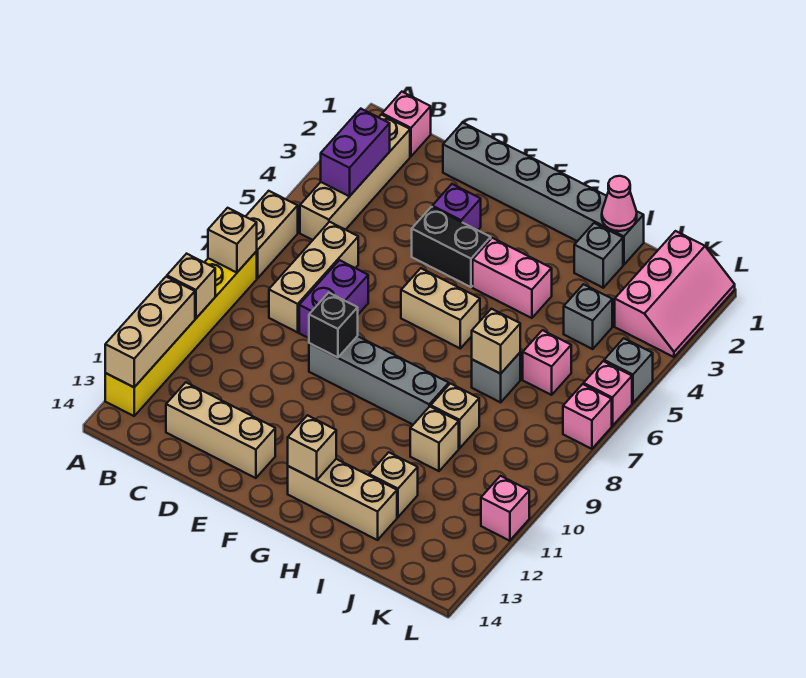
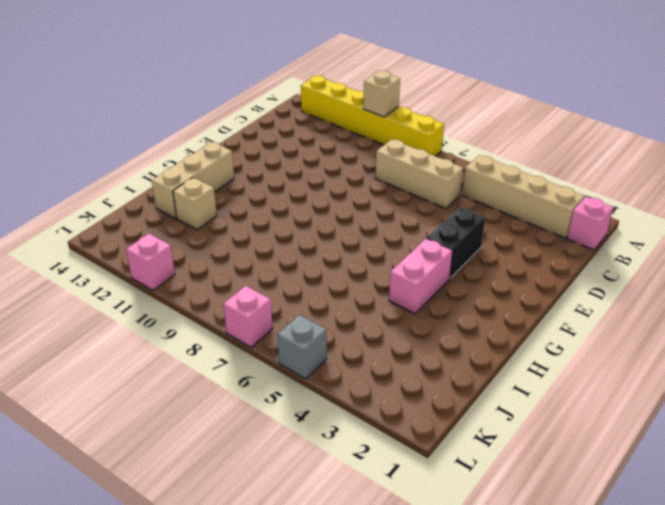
none -> tan brick A6:A7 level 1
none -> tan brick C13:E13 level 1
none -> grey brick D1:I1 level 1
none -> purple brick D7:D8 level 1

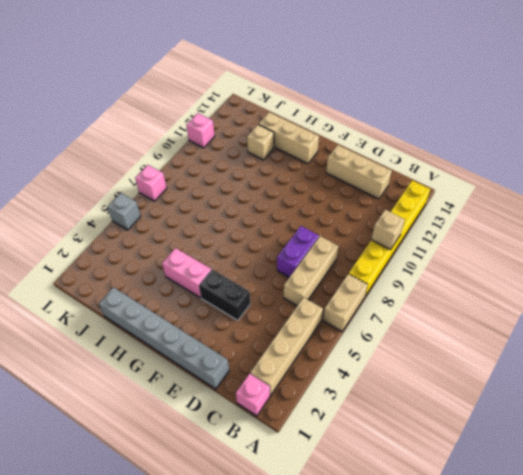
none -> purple brick E3 level 1
none -> grey brick E9:H9 level 1
none -> tan brick F6:G6 level 1
none -> grey brick I2 level 1

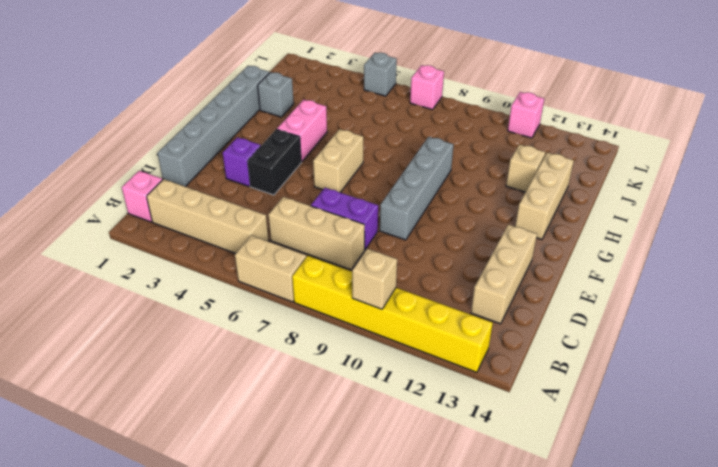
none -> grey brick I7 level 1
none -> tan brick I9 level 1
none -> tan brick I10 level 1
none -> grey brick J4 level 1

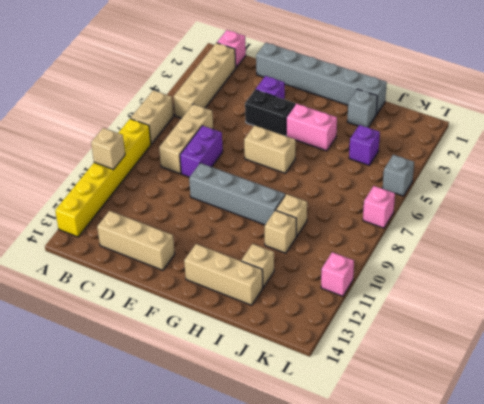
purple brick J4 level 1 -> grey brick J4 level 1
none -> grey brick I7 level 1
none -> pink brick J6 level 1
none -> pink slope K1:L3 level 1 top K
none -> pink brick L6 level 1

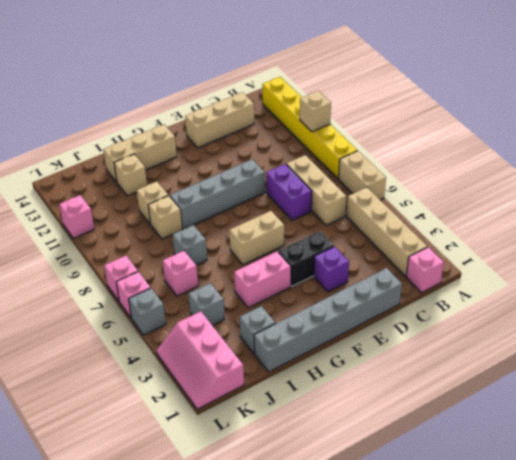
none -> tan brick A8 level 2
none -> tan brick A11:A13 level 2
none -> purple brick B3:B4 level 2
none -> black brick E9 level 2

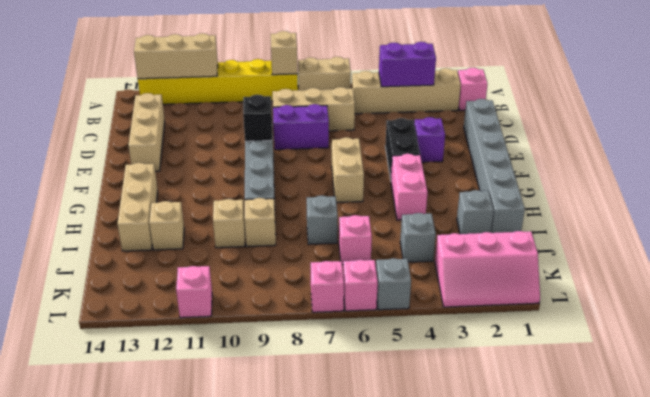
none -> tan brick A10 level 2
none -> tan brick G13 level 2
none -> pink cone I1 level 2
none -> tan brick I7 level 2

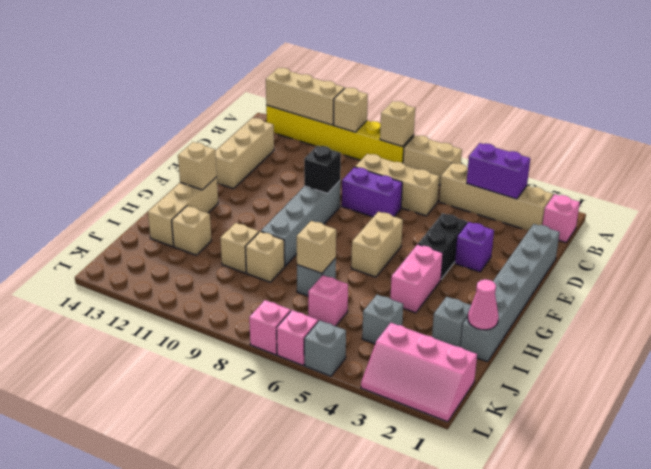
none -> pink brick L11 level 1

